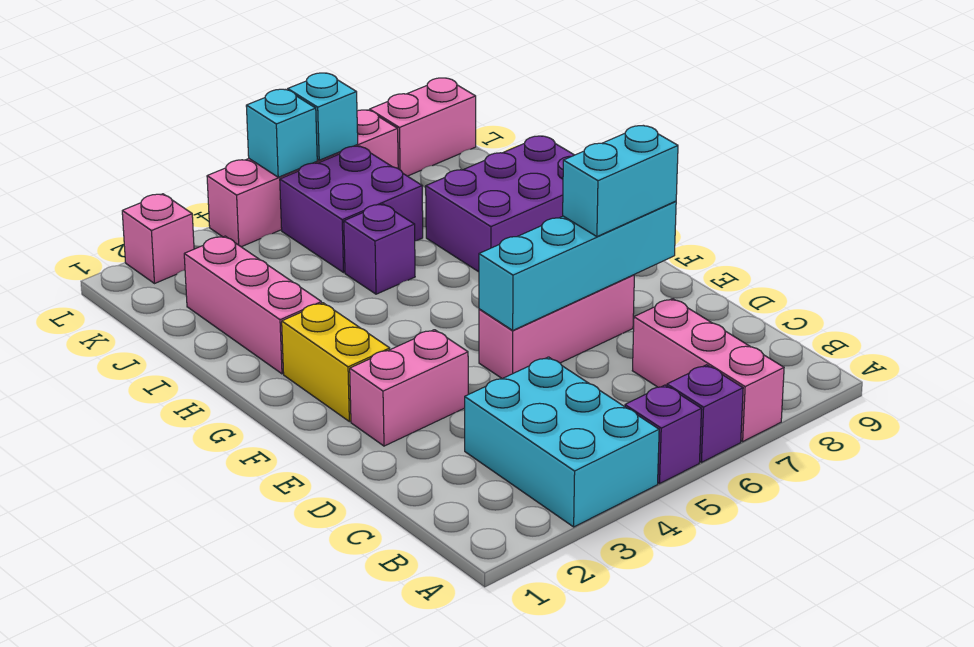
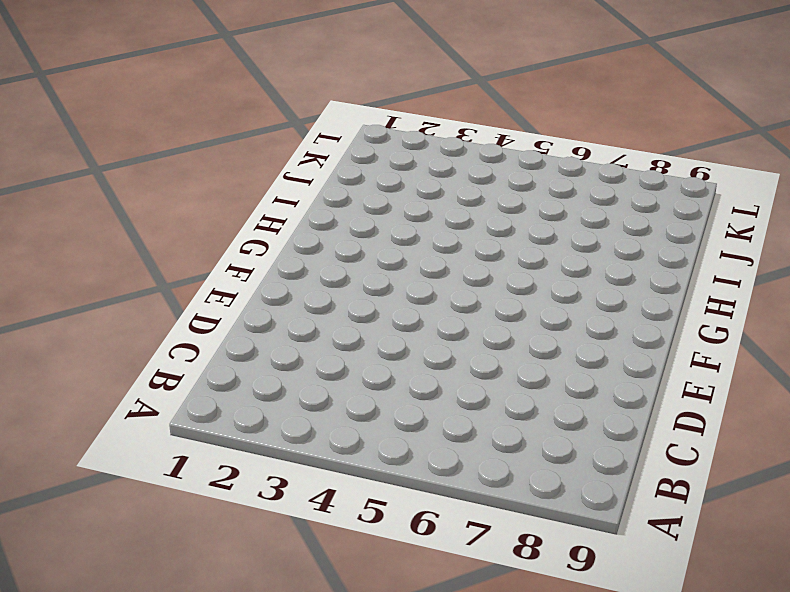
none -> cyan brick A3:C4 level 1
none -> purple brick A5 level 1
none -> purple brick A6 level 1

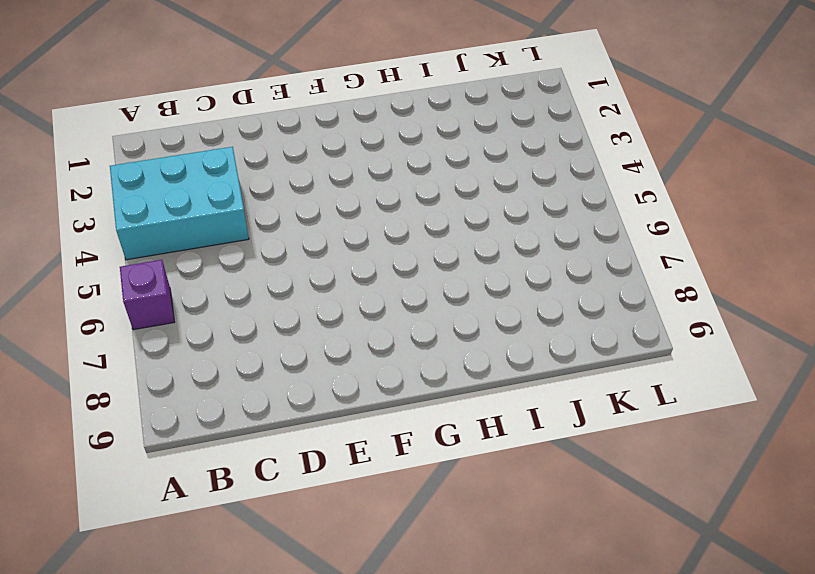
none -> purple brick A5 level 1
none -> pink brick A7:C7 level 1
none -> pink brick E2:E3 level 1

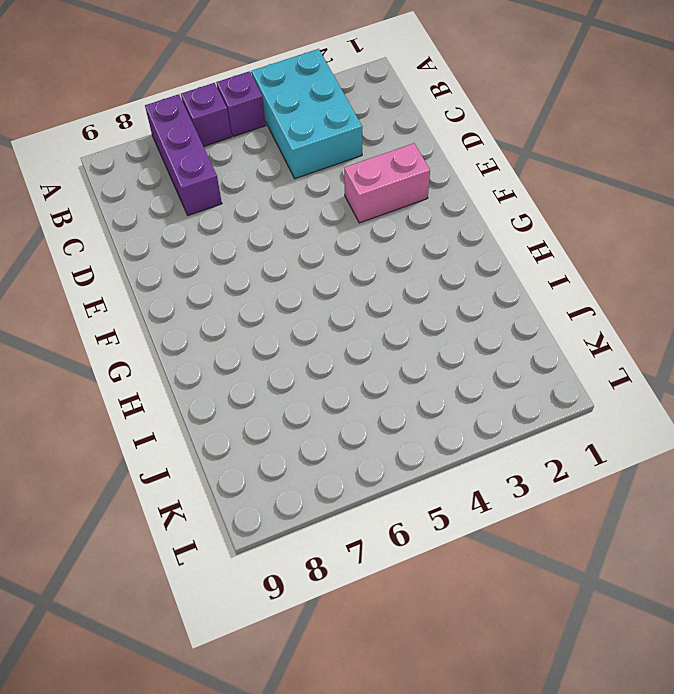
purple brick A7:C7 level 1 -> pink brick A7:C7 level 1
none -> pink brick E5:E7 level 1
none -> yellow brick F2:G2 level 1
none -> pink brick H2:J2 level 1

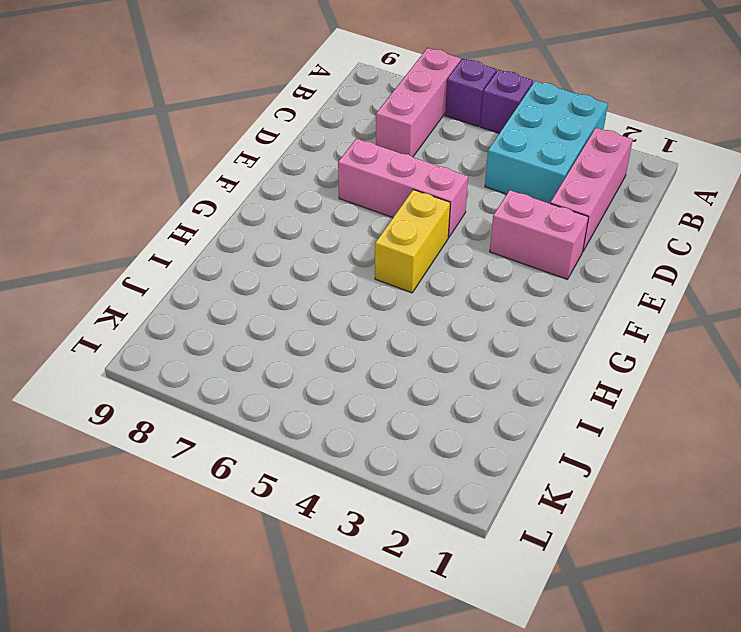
pink brick B2:D2 level 1 -> pink brick H2:J2 level 1
yellow brick F5:G5 level 1 -> yellow brick F2:G2 level 1
none -> purple brick H7:I9 level 1
none -> purple brick I5 level 1
none -> purple brick J5:K6 level 1

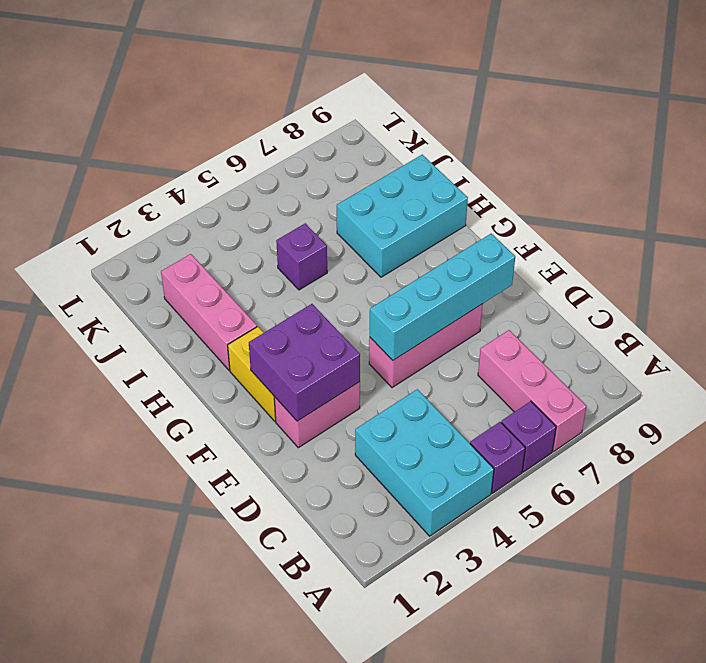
purple brick E2:F3 level 2 -> purple brick J5:K6 level 1
cyan brick H7:I9 level 1 -> purple brick H7:I9 level 1
none -> pink brick L2 level 1
none -> pink brick L4:L7 level 1
none -> pink brick L8:L9 level 1

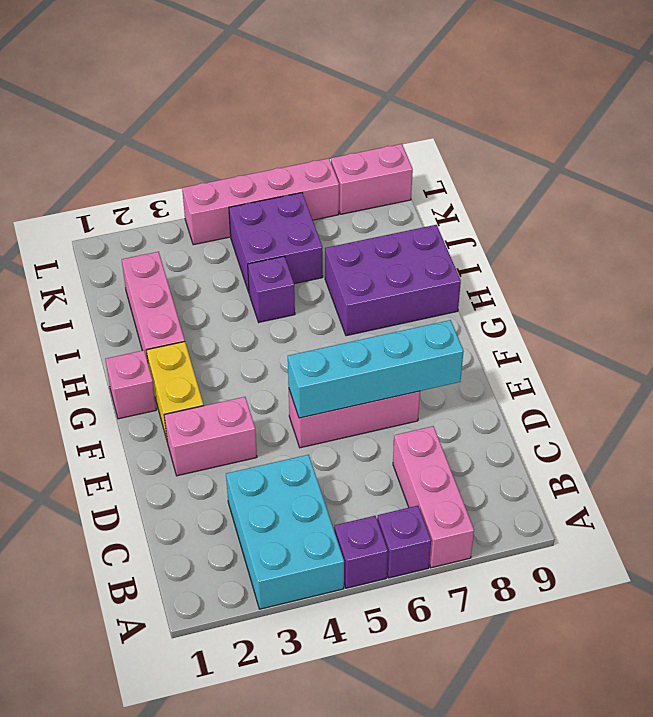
pink brick G1 level 1 -> pink brick L2 level 1
none -> cyan brick L5 level 2
none -> cyan brick L6 level 2
none -> cyan brick E7:E8 level 3

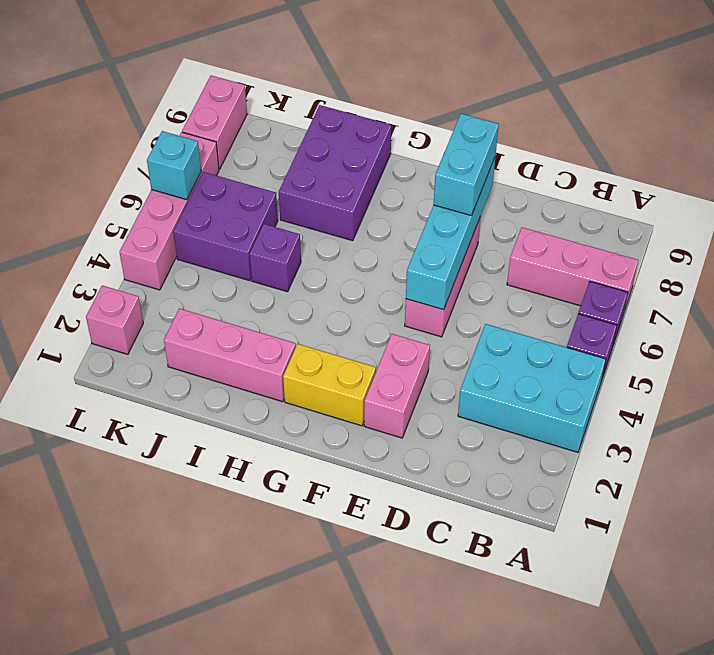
none -> cyan brick L5 level 2

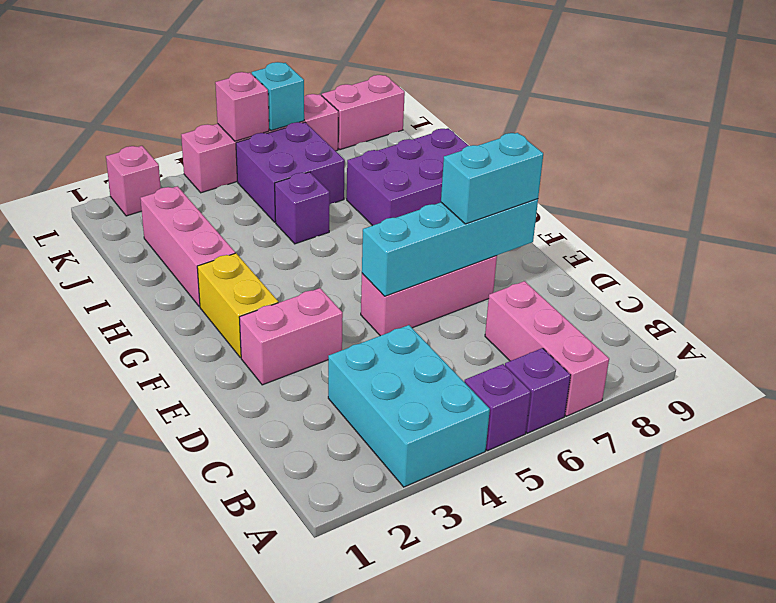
pink brick L5 level 2 -> cyan brick L5 level 2

